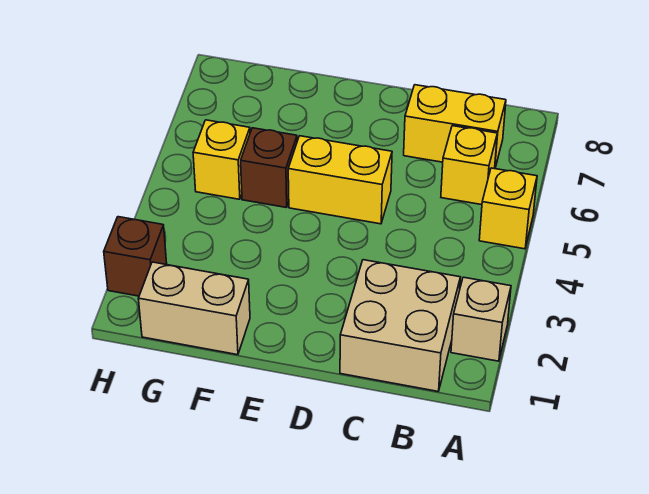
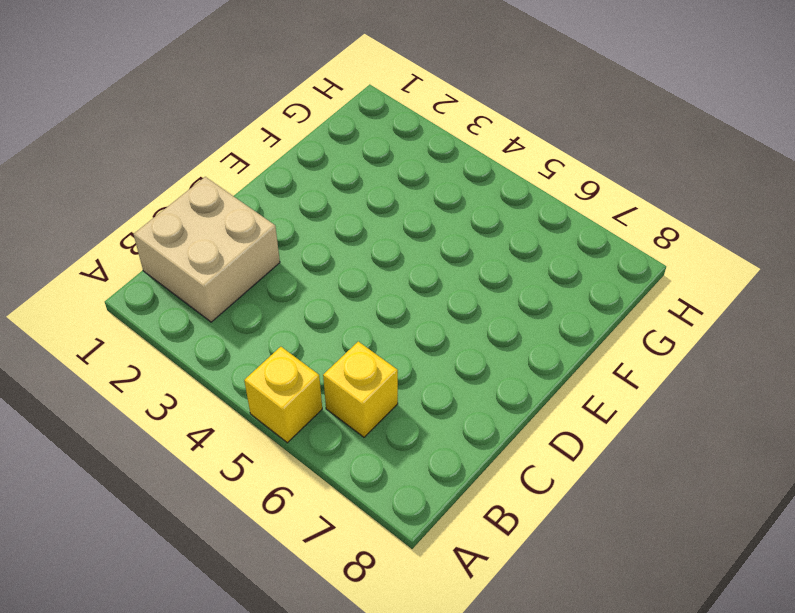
none -> tan brick A2 level 1
none -> yellow brick B7:C7 level 1

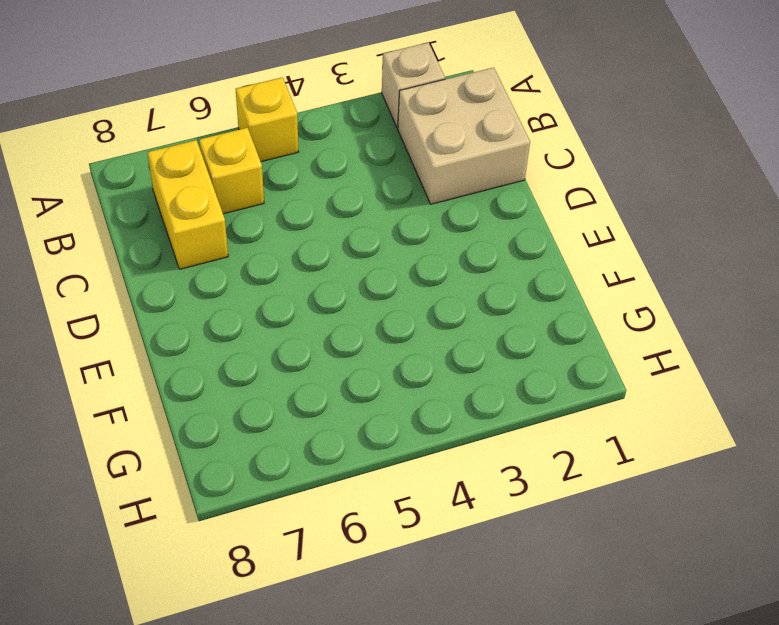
none -> yellow brick D5:E5 level 1
none -> tan brick F1:G1 level 1

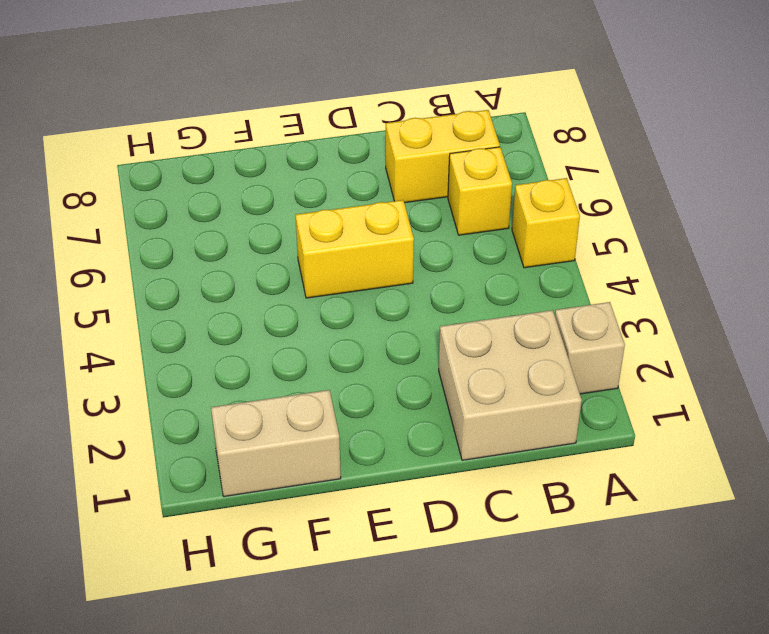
none -> brown brick F5 level 1
none -> yellow brick G5 level 1

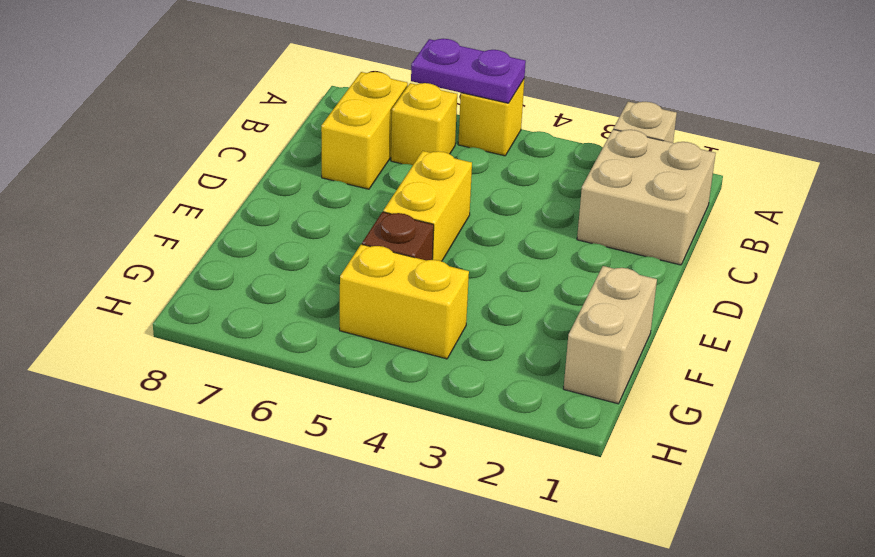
purple plate A5:A6 level 2 -> none
yellow brick G4:G5 level 1 -> yellow brick G5 level 1
none -> brown brick H2 level 1

